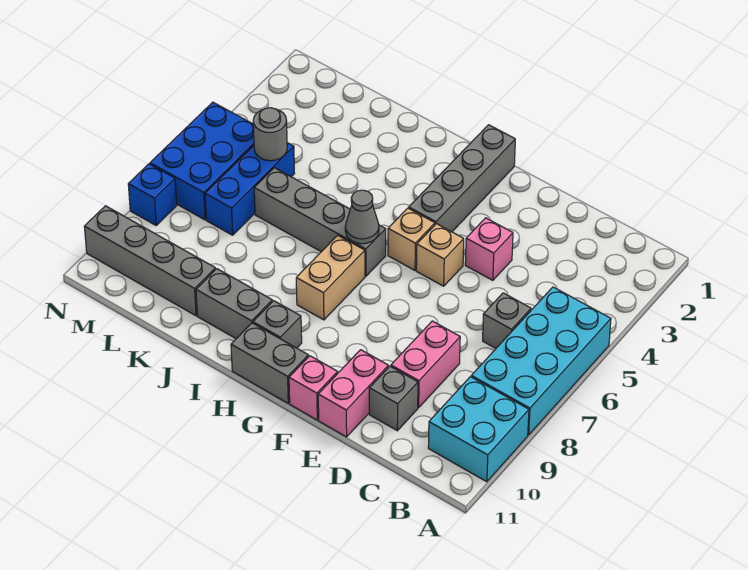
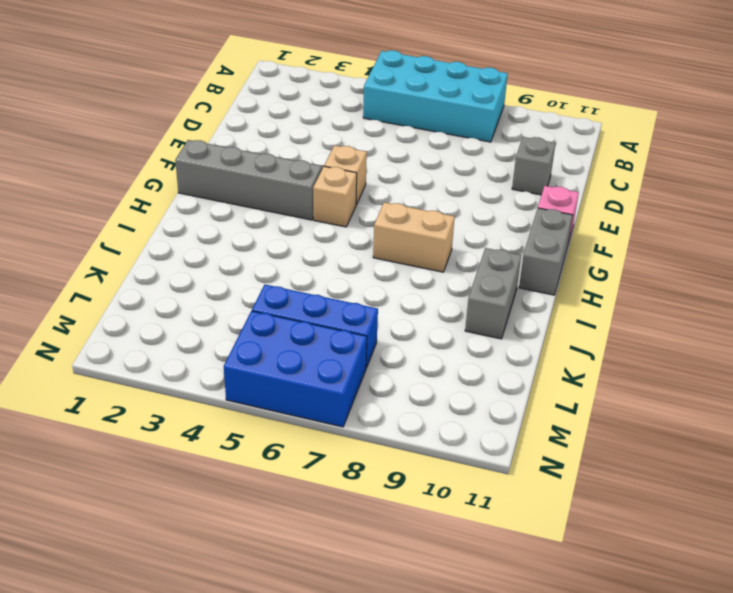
none -> cyan brick A9:B10 level 1
none -> grey brick C6 level 1
none -> pink brick D8:D9 level 1

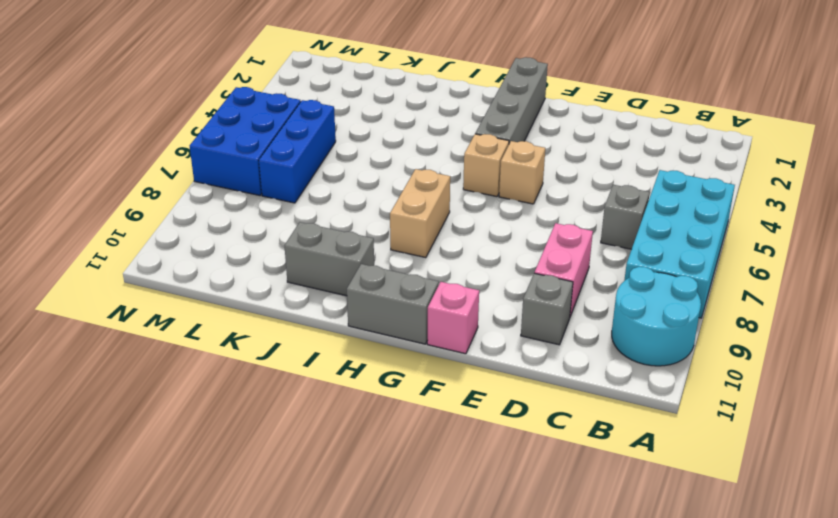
cyan round brick A9:B10 level 1 -> cyan brick A9:B10 level 1
none -> pink brick E4 level 1
none -> pink brick E10:E11 level 1
none -> grey brick H6:K6 level 1

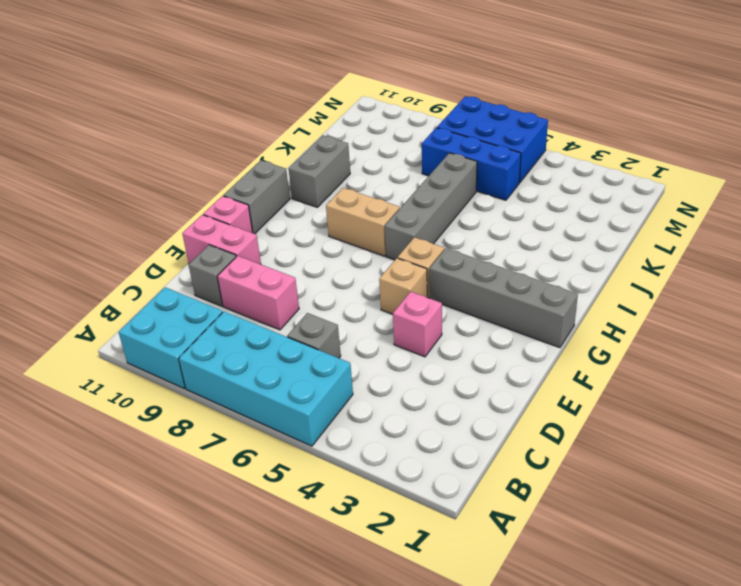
none -> grey brick H10 level 1
none -> grey brick K10:N10 level 1
none -> blue brick N8 level 1

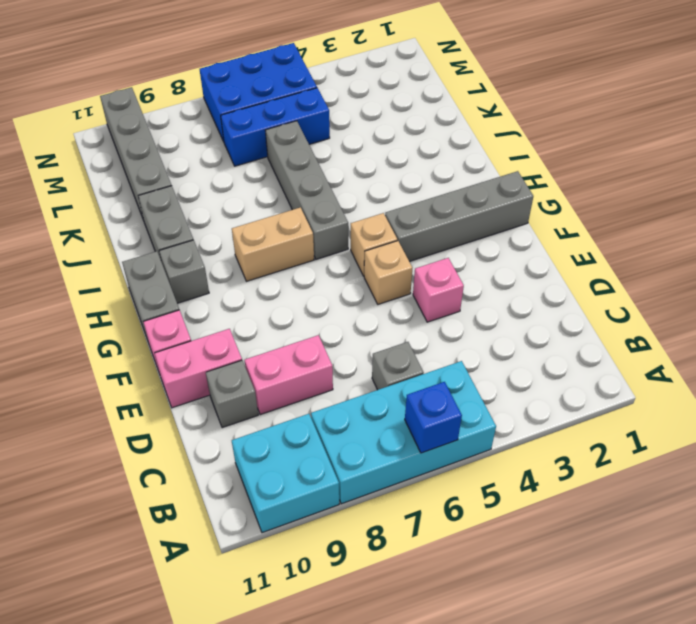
blue brick A6 level 2 -> blue brick N8 level 1
none -> grey cone H6 level 2
none -> grey round brick L5 level 2

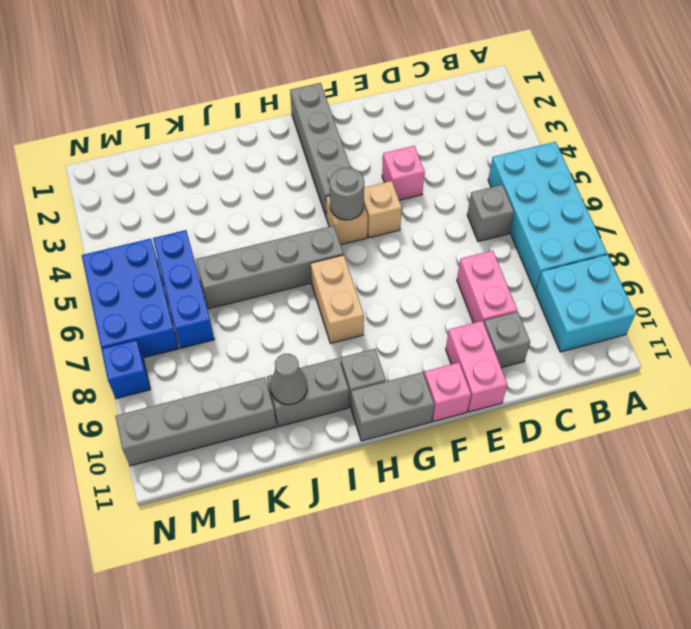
grey round brick G5 level 2 -> grey round brick L5 level 2
grey cone J10 level 2 -> grey cone H6 level 2

